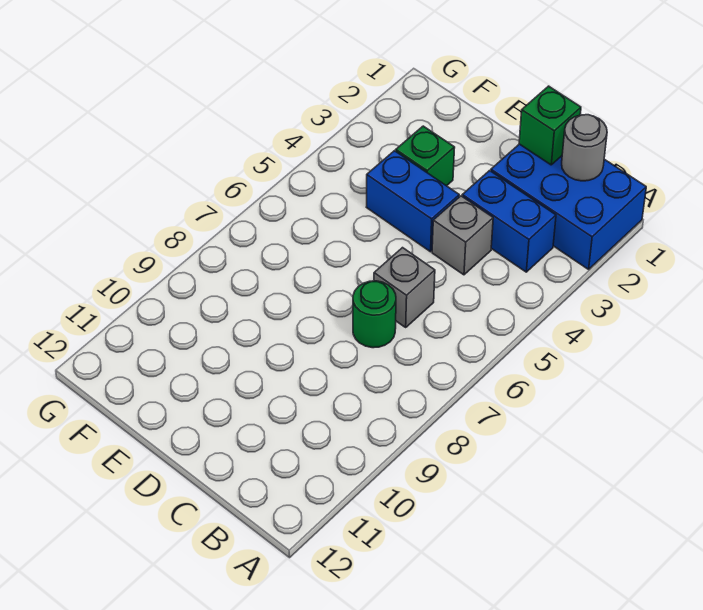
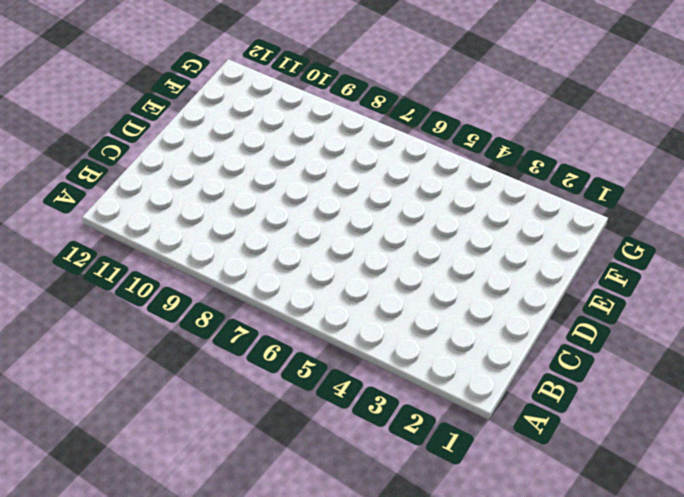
none -> blue brick A1:C2 level 1
none -> blue brick B3:C3 level 1

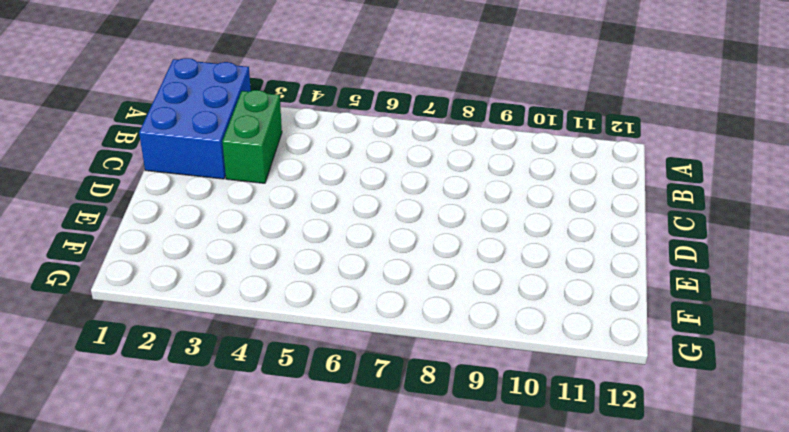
green brick B3:C3 level 1 -> blue brick B3:C3 level 1
none -> grey brick C4 level 1
none -> grey brick C6 level 1

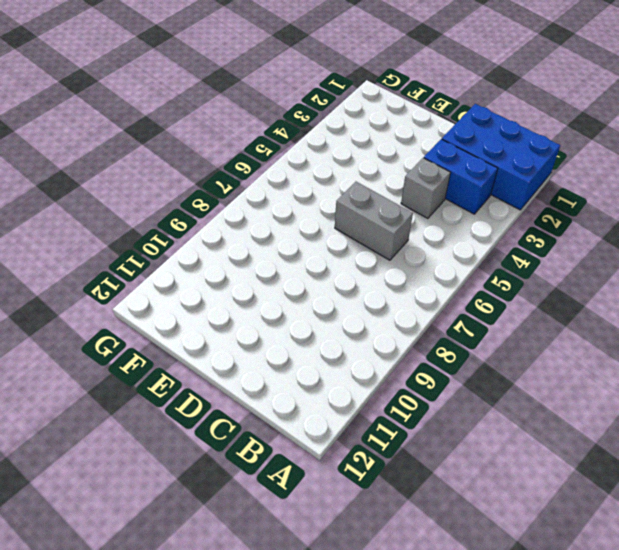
grey brick C6:D6 level 1 -> grey brick C6 level 1
none -> green round brick C7 level 1
none -> blue brick D4:E4 level 1

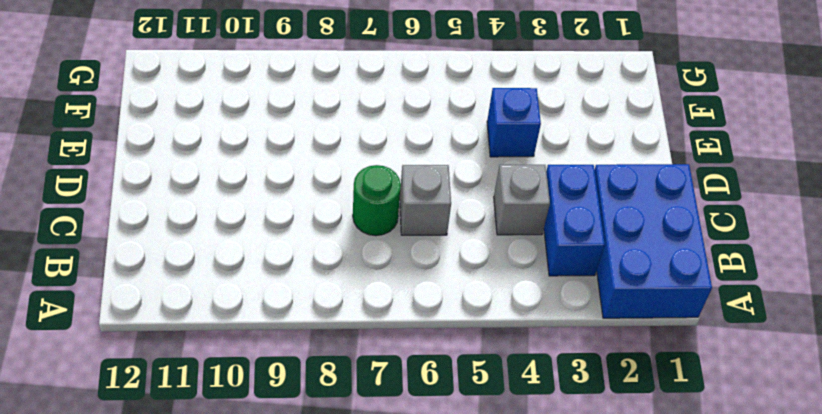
blue brick E4 level 1 -> blue brick D4:E4 level 1
none -> green brick E3 level 1
none -> grey round brick B1 level 2

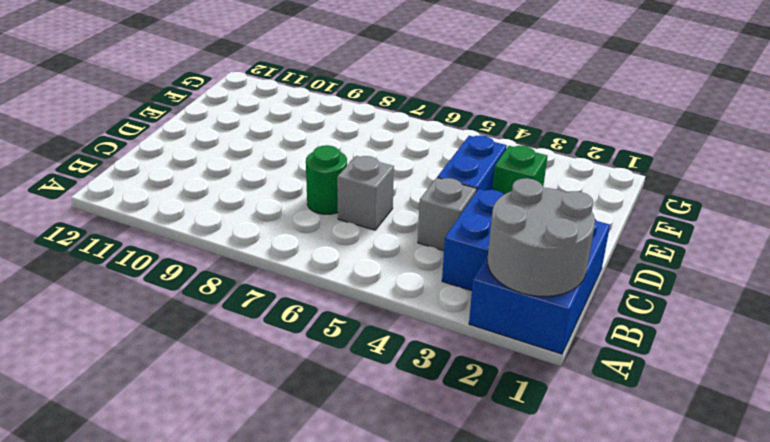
grey round brick A1:B2 level 2 -> grey round brick B1 level 2
none -> green brick C1 level 2

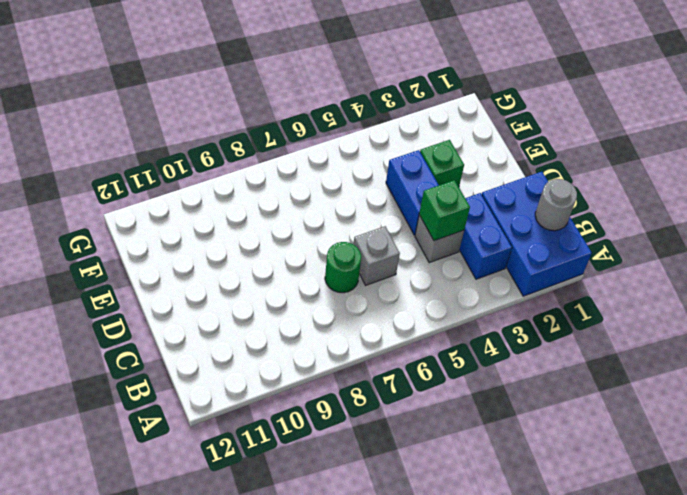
green brick C4 level 2 -> green brick C1 level 2

